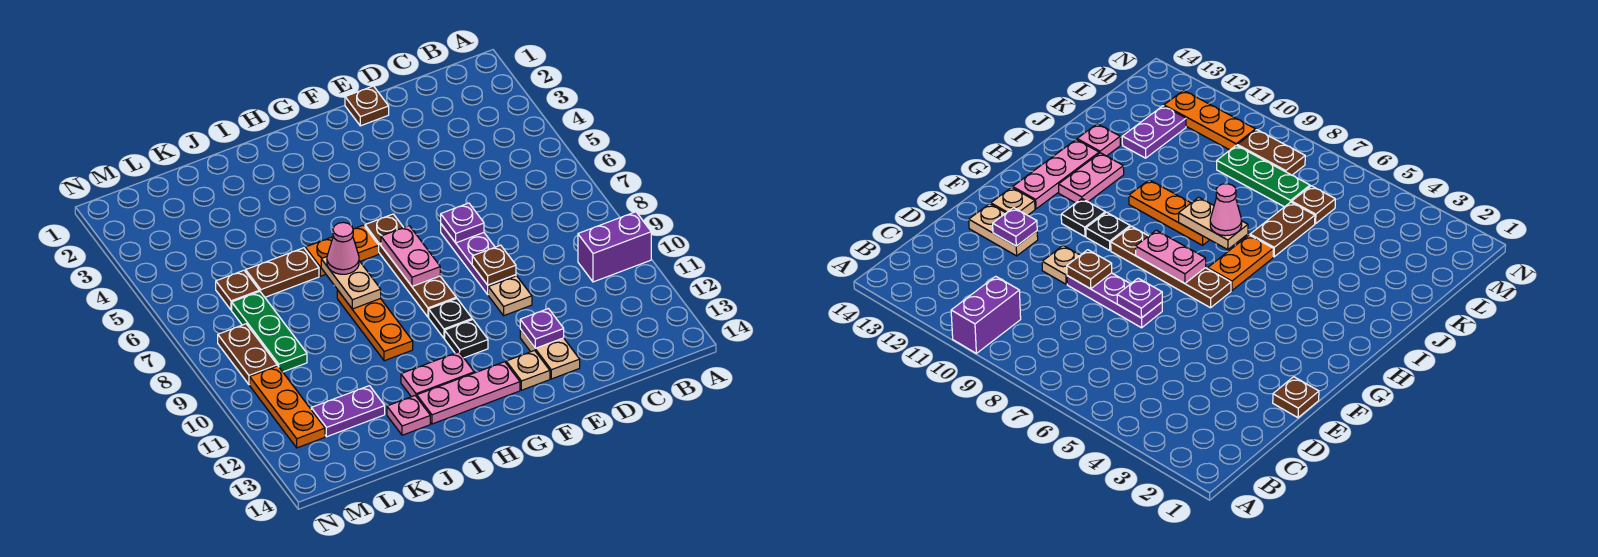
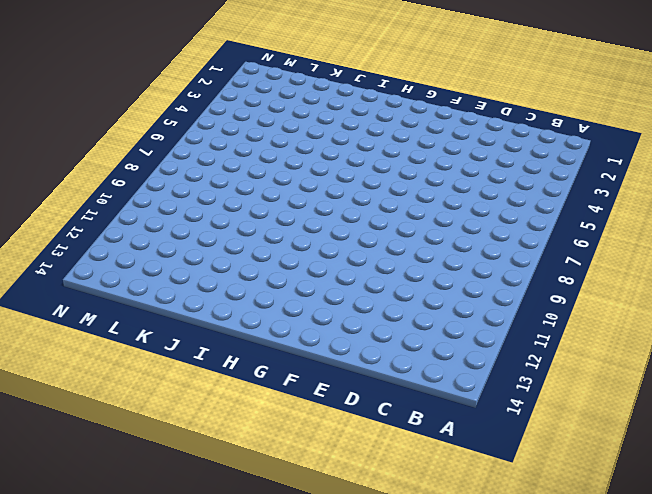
none -> purple brick A10:B10 level 1
none -> brown plate E1 level 1
none -> purple plate E7:E9 level 1

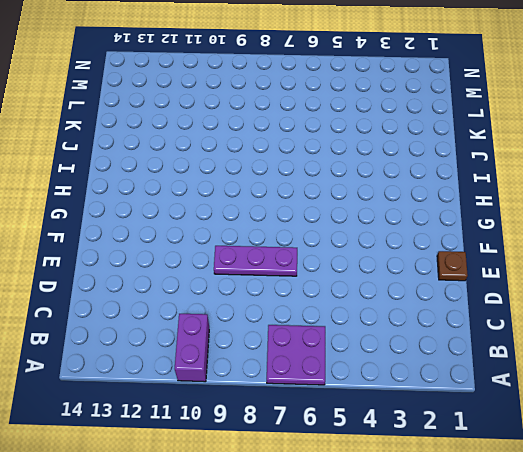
purple plate A6:B7 level 1 -> none
none -> tan plate E10 level 1
none -> tan plate E12:E13 level 1
none -> tan plate F13 level 1

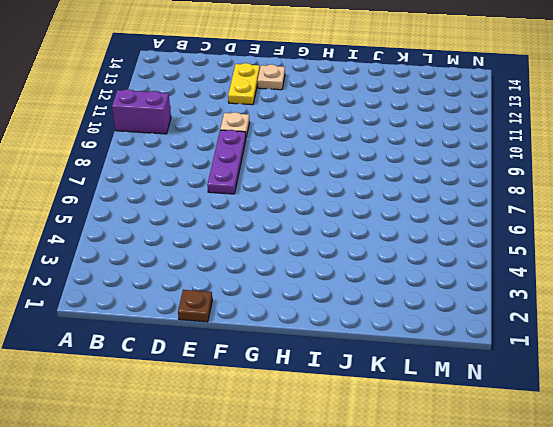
yellow plate E12:E13 level 1 -> tan plate E12:E13 level 1
none -> brown plate G6:G9 level 1
none -> black plate G10 level 1
none -> black plate G11 level 1

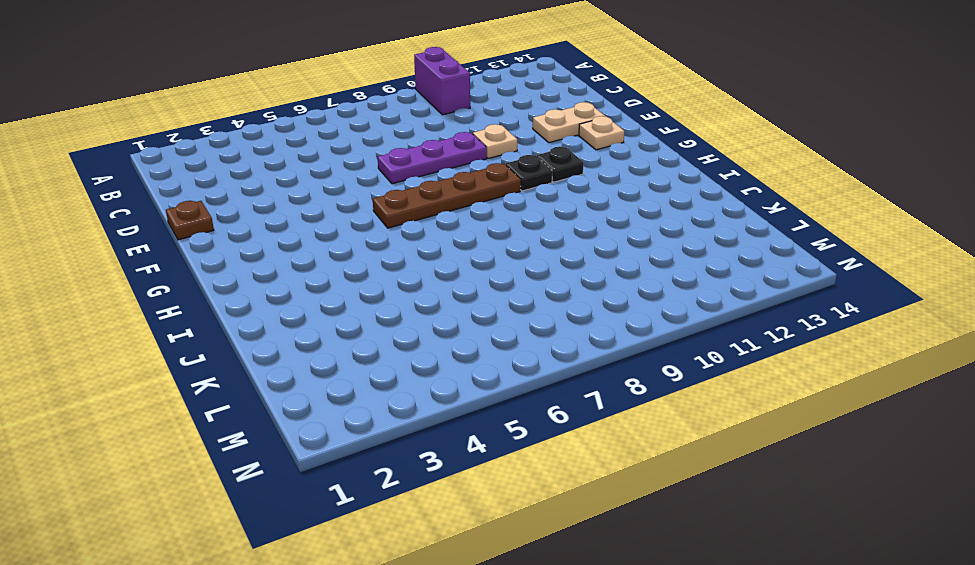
none -> pink plate G13:I13 level 1
none -> orange plate H6:I6 level 1
none -> pink plate H12:I12 level 1

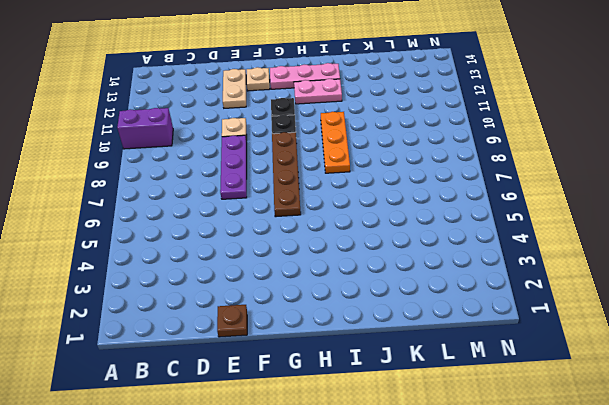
none -> orange plate H6:I6 level 1
none -> brown plate J6:K6 level 1
none -> pink plate J13 level 1

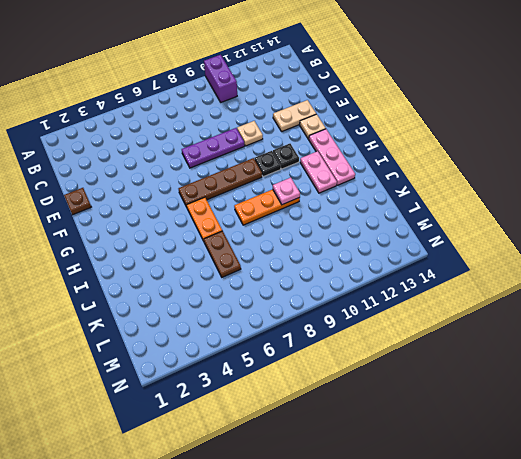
pink plate I10 level 2 -> pink plate J13 level 1
none -> purple plate K12:L12 level 1
none -> brown plate L6 level 1
none -> green plate L7:L9 level 1

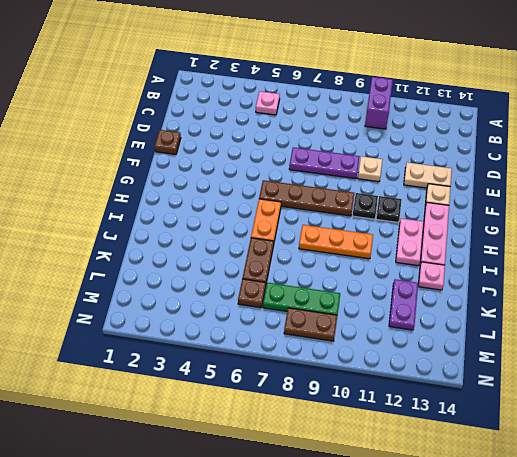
pink plate B5 level 1 -> none
none -> orange plate M10:M12 level 1
none -> purple plate E7 level 2
none -> brown plate E9 level 2

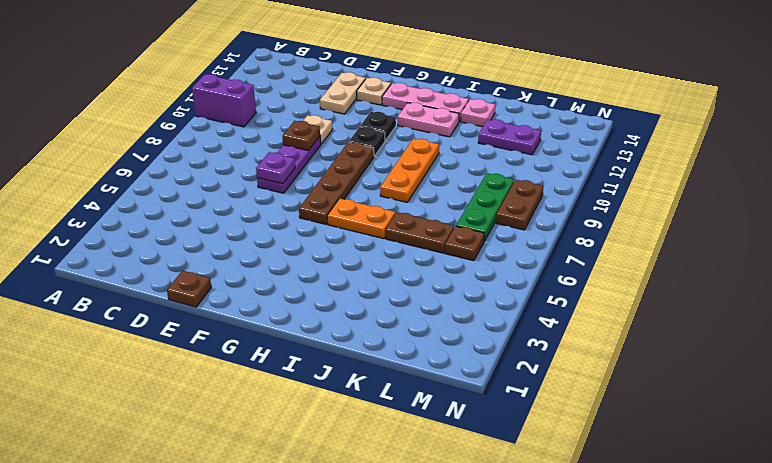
none -> orange plate M10:M12 level 1
none -> purple plate E12 level 2
none -> pink plate G7:G8 level 2

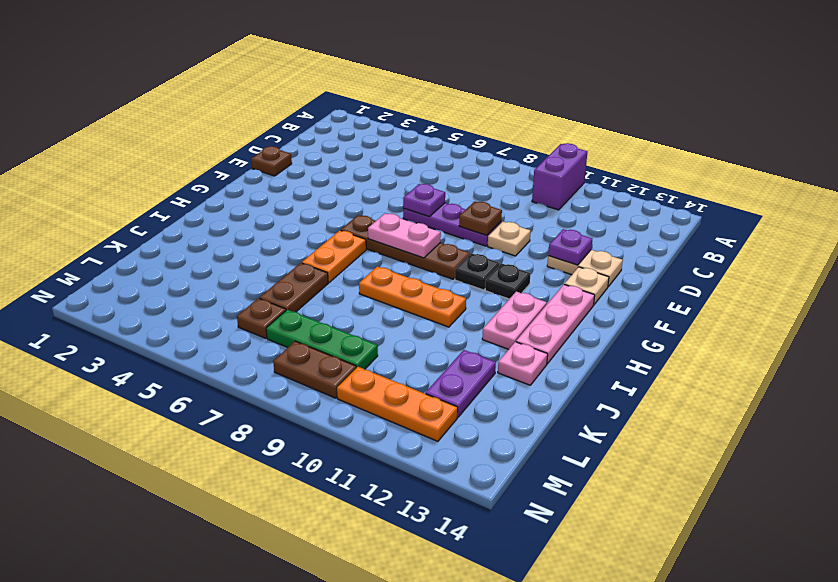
none -> tan plate I7:I8 level 2
none -> pink cone I7 level 3

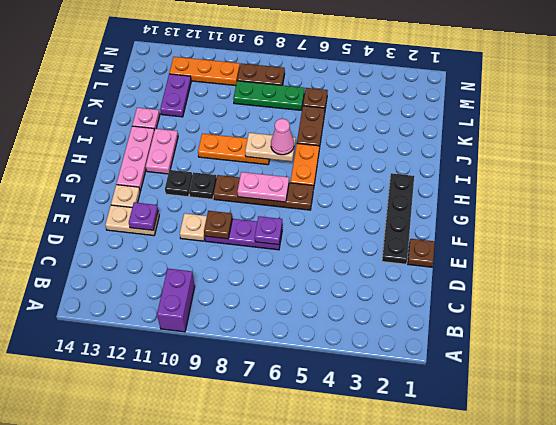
black plate E2:H2 level 1 -> none

